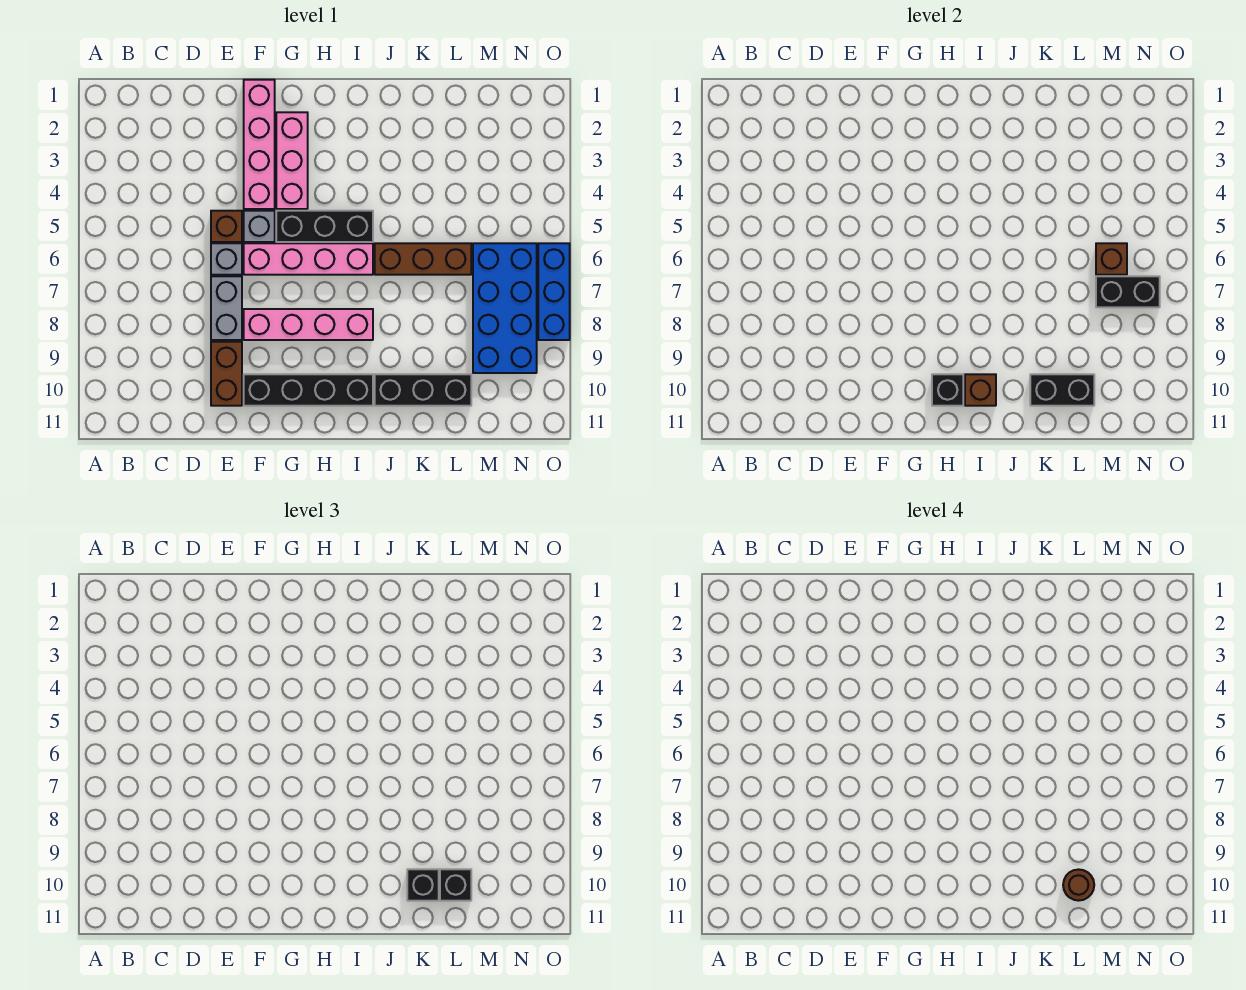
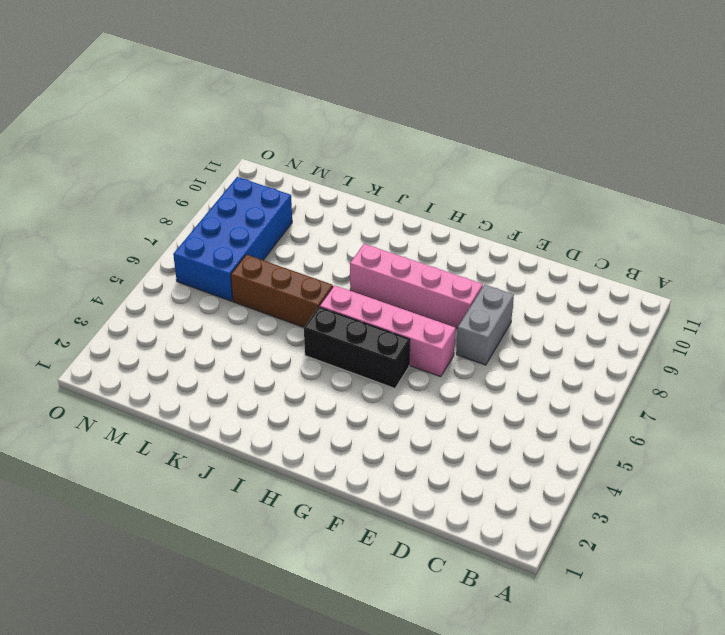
none -> brown brick E5 level 1
none -> grey brick E6 level 1
none -> brown brick E9:E10 level 1

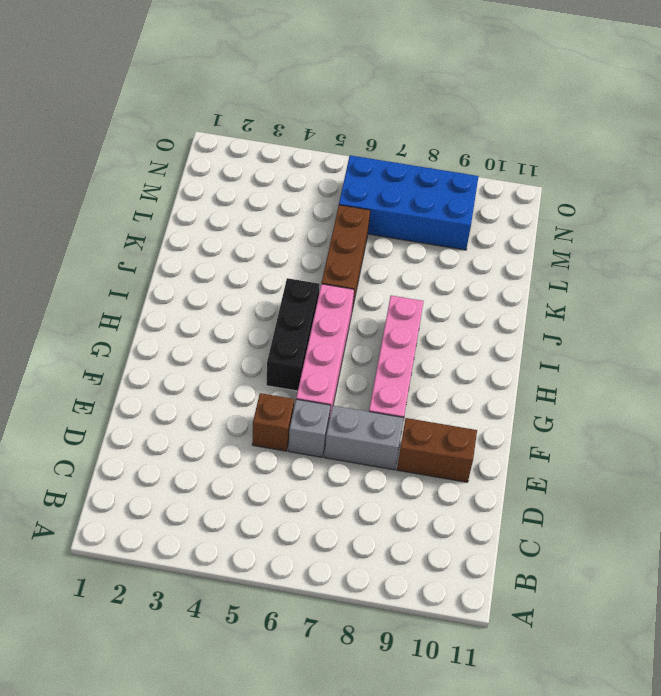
none -> pink brick F1:F4 level 1
none -> grey brick F5 level 1
none -> black brick F10:I10 level 1

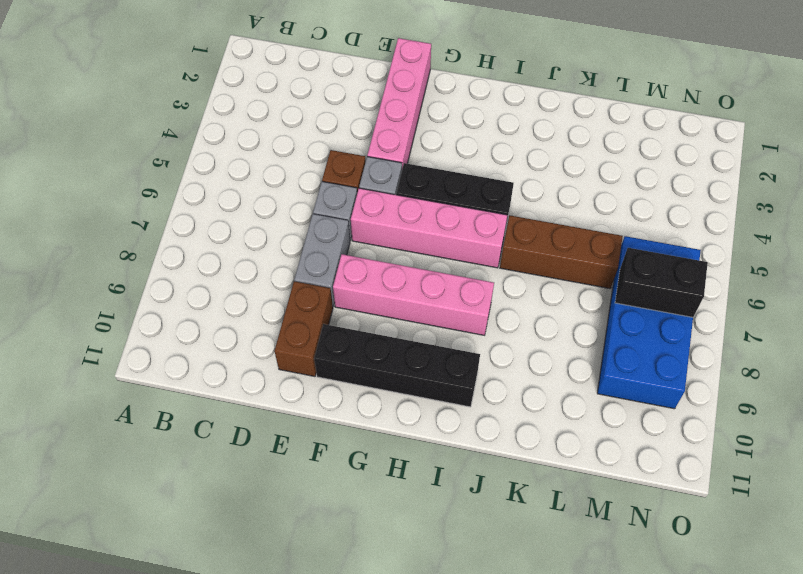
none -> pink brick G2:G4 level 1
none -> black brick J10:L10 level 1
none -> blue brick O6:O8 level 1

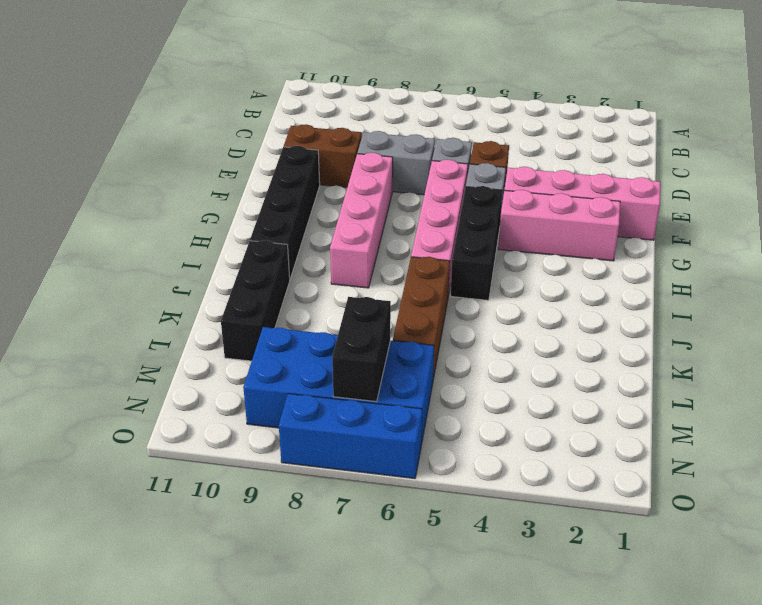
none -> black brick H10 level 2
none -> brown brick I10 level 2
none -> black brick K10:L10 level 2

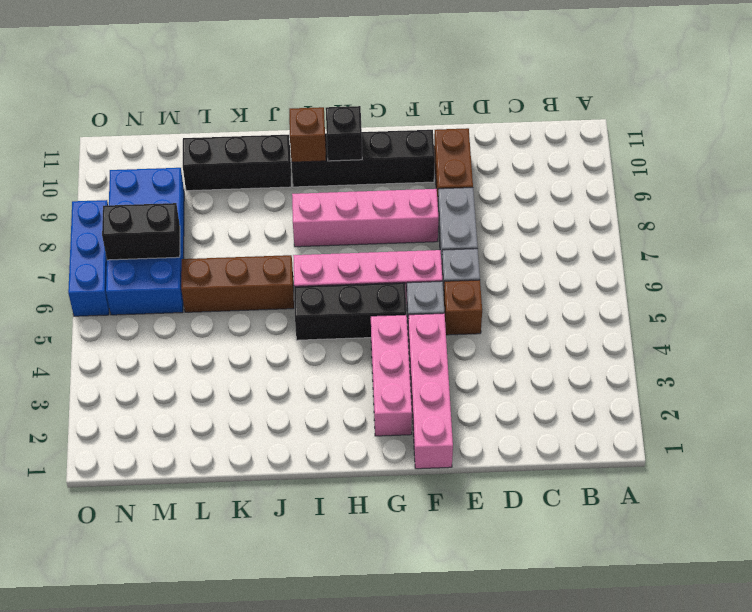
none -> black brick K10:L10 level 2
none -> brown brick M6 level 2
none -> black brick K10 level 3

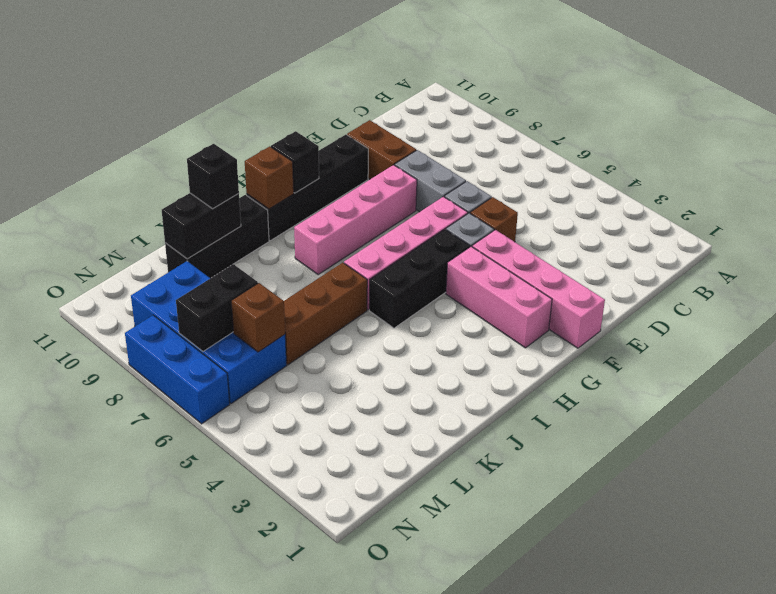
none -> black brick L10 level 3
none -> brown round brick L10 level 4

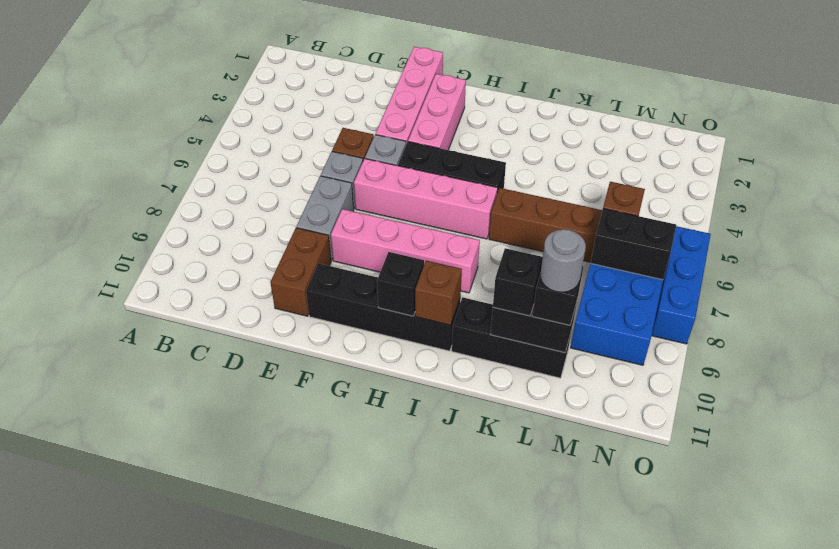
grey round brick L10 level 4 -> brown round brick L10 level 4

